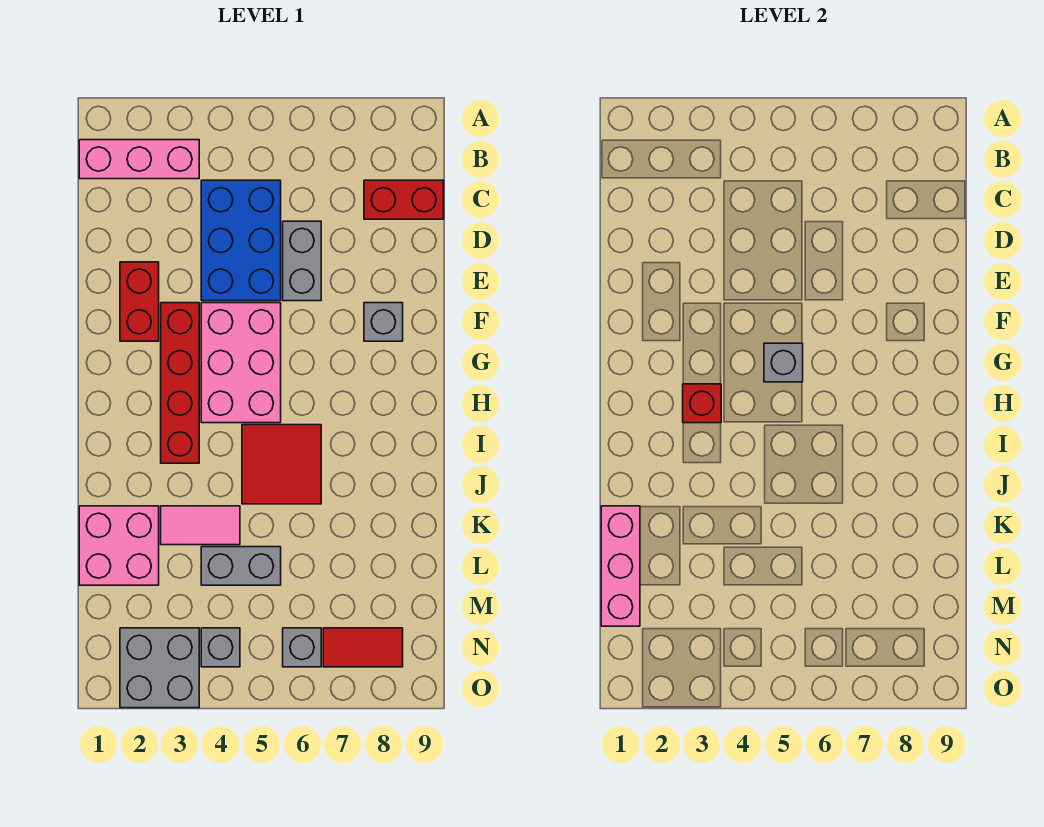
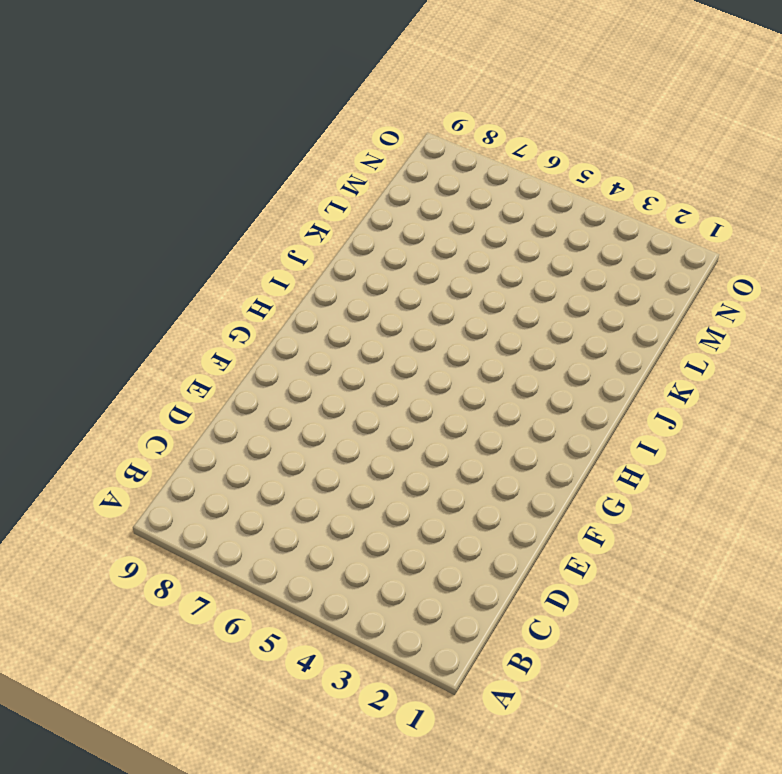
none -> pink brick B1:B3 level 1
none -> blue brick C4:E5 level 1
none -> red brick C8:C9 level 1

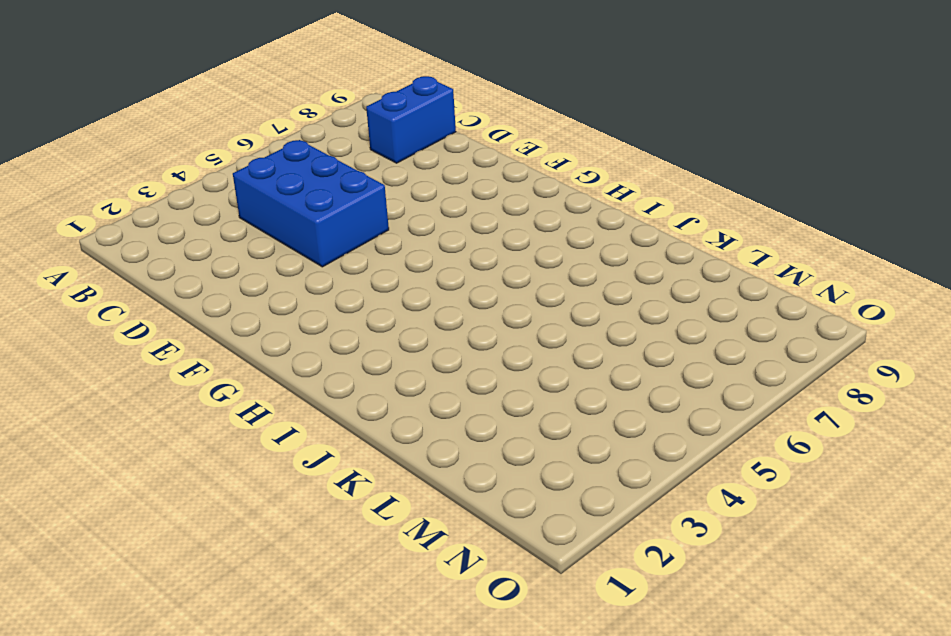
blue brick C8:C9 level 1 -> red brick C8:C9 level 1
none -> pink brick B1:B3 level 1
none -> grey brick D6:E6 level 1
none -> red brick E2:F2 level 1

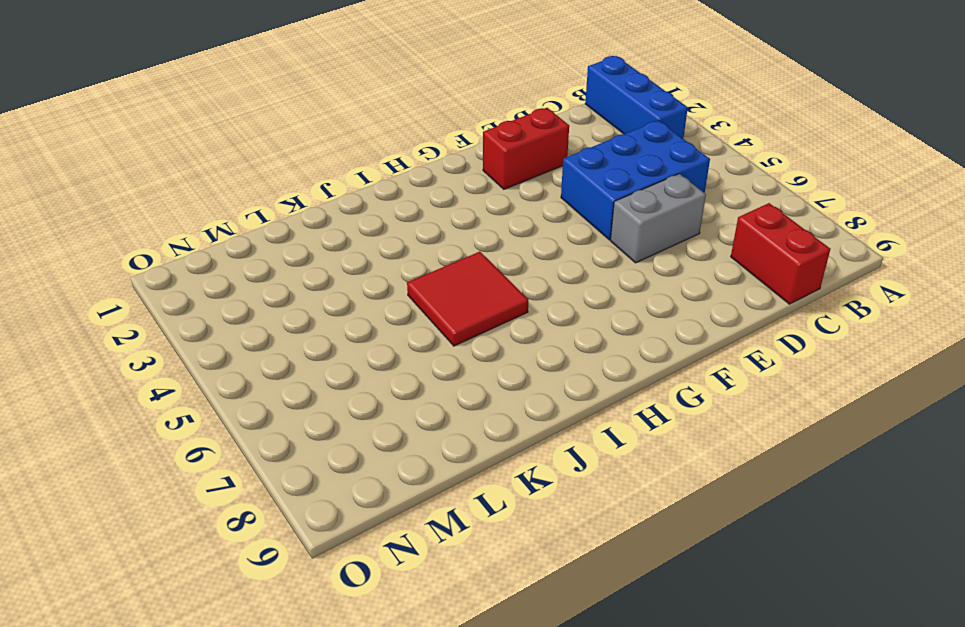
blue brick B1:B3 level 1 -> pink brick B1:B3 level 1
none -> red brick F3:I3 level 1
none -> pink brick F4:H5 level 1
none -> grey brick F8 level 1

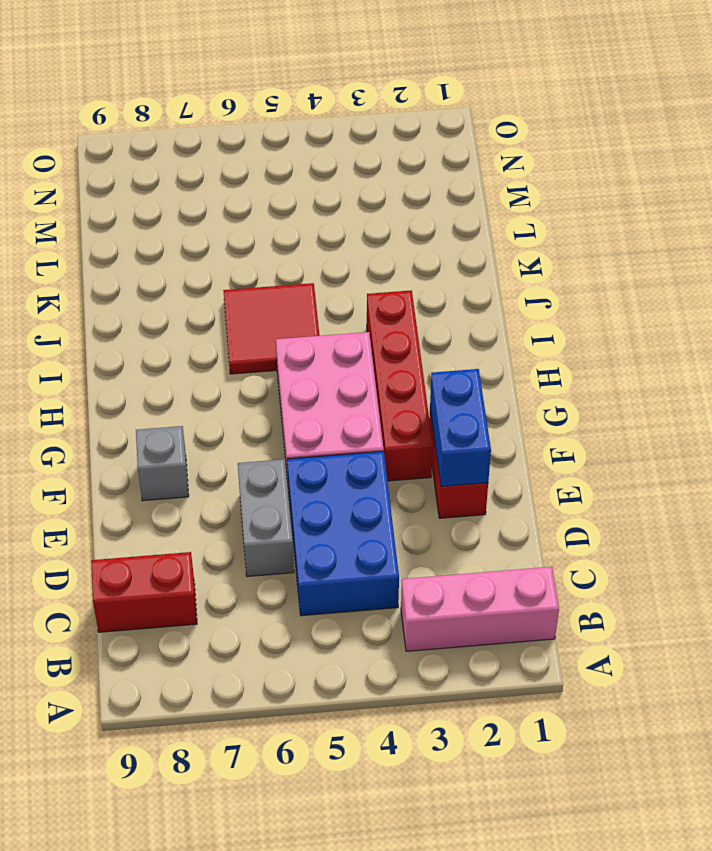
blue brick E2:F2 level 2 -> none
none -> pink brick K1:L2 level 1
none -> pink tile K3:K4 level 1
none -> grey brick L4:L5 level 1

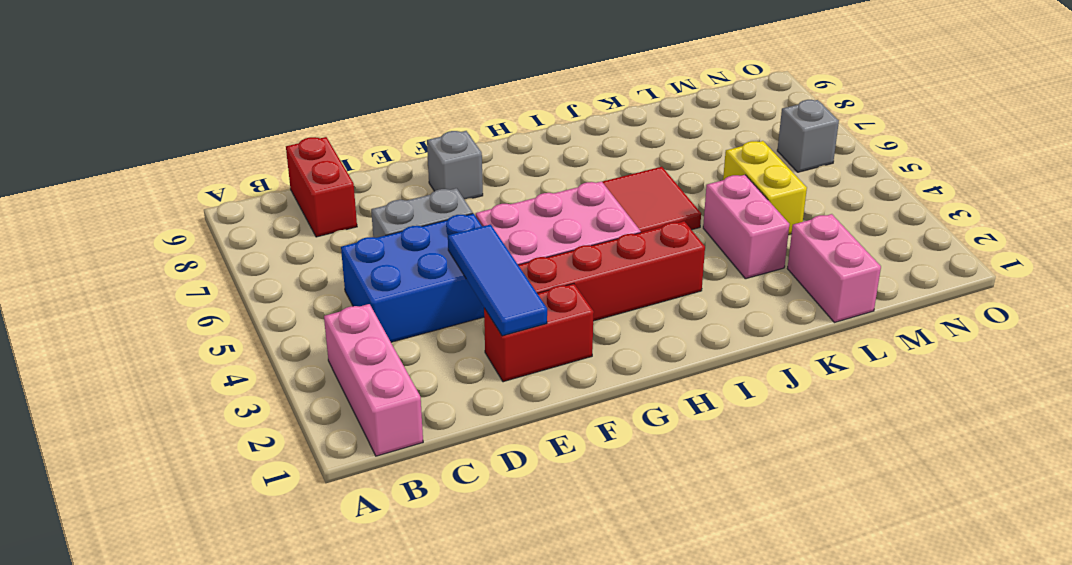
blue tile E2:E4 level 2 -> none
pink brick K3:K4 level 1 -> pink tile K3:K4 level 1
pink brick L1:L2 level 1 -> pink brick K1:L2 level 1
yellow brick L4:L5 level 1 -> grey brick L4:L5 level 1
none -> grey brick N2:O3 level 1
none -> grey brick N4 level 1
none -> red tile N7:N8 level 1

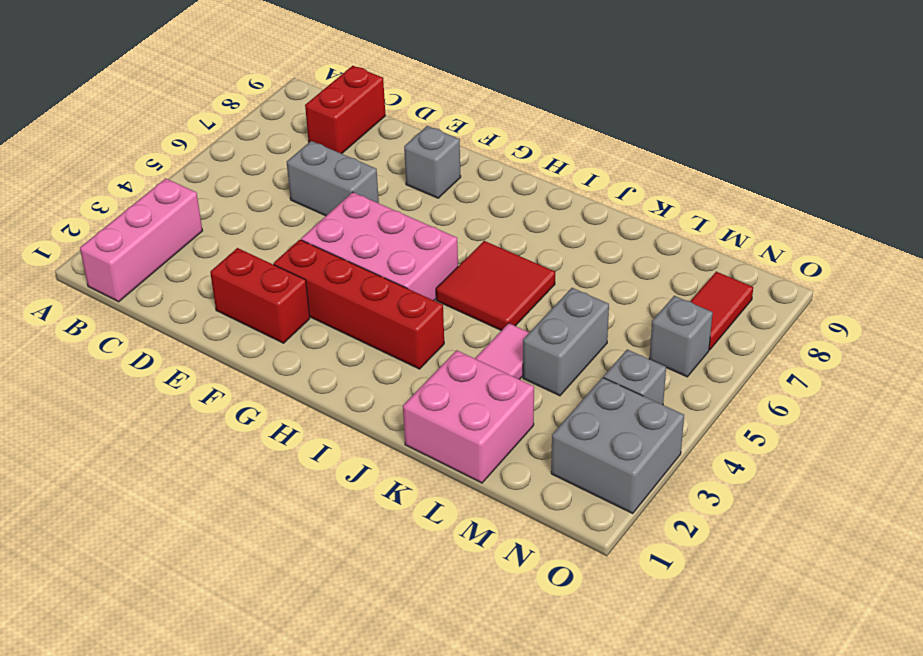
none -> blue brick C4:E5 level 1
none -> grey brick G5 level 2
none -> red brick H3 level 2

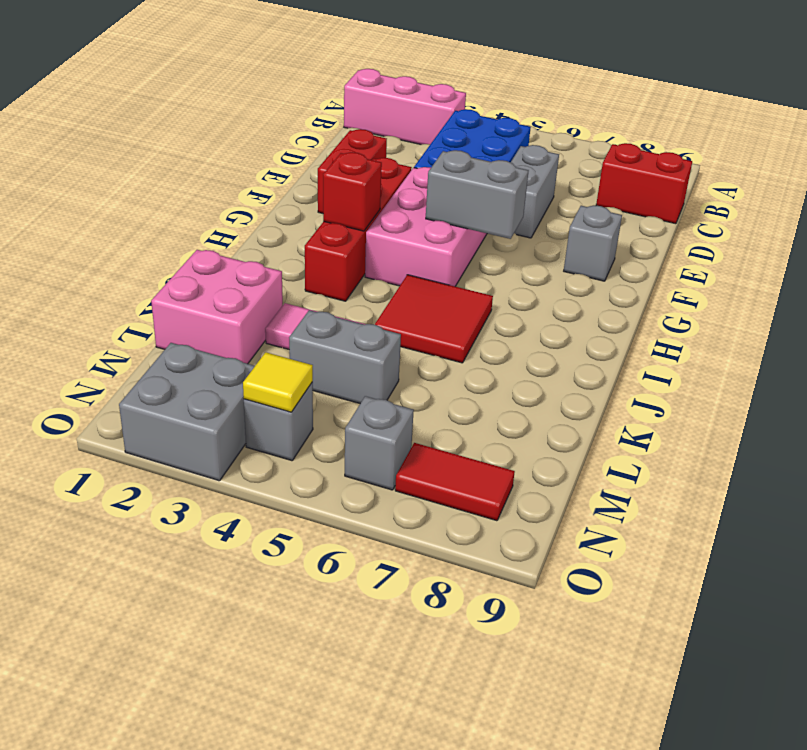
grey brick G5:G6 level 2 -> grey brick G5 level 2
yellow tile N4 level 2 -> none
none -> pink brick K1:M1 level 2

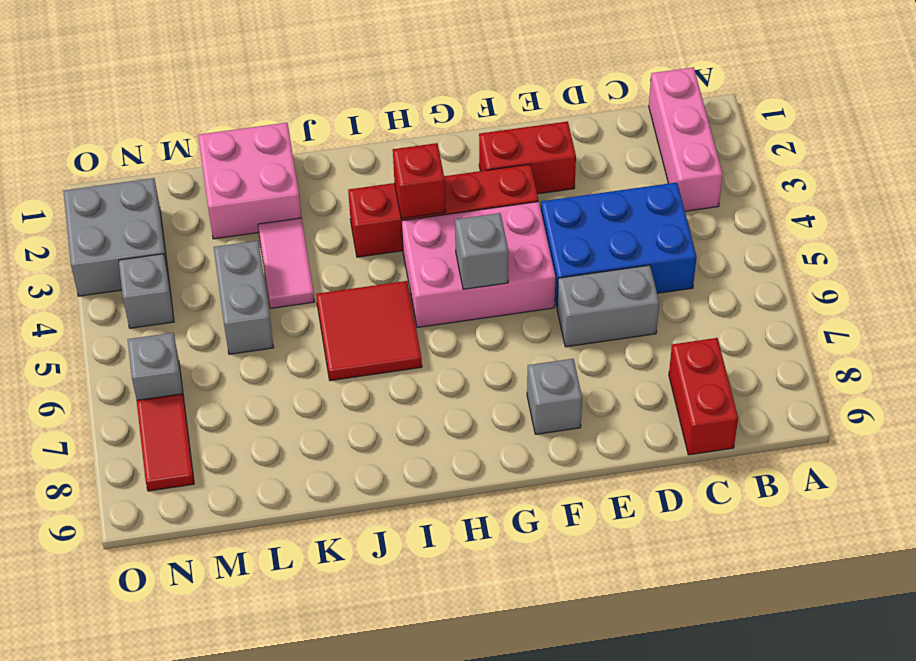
none -> pink brick K1:M1 level 2

